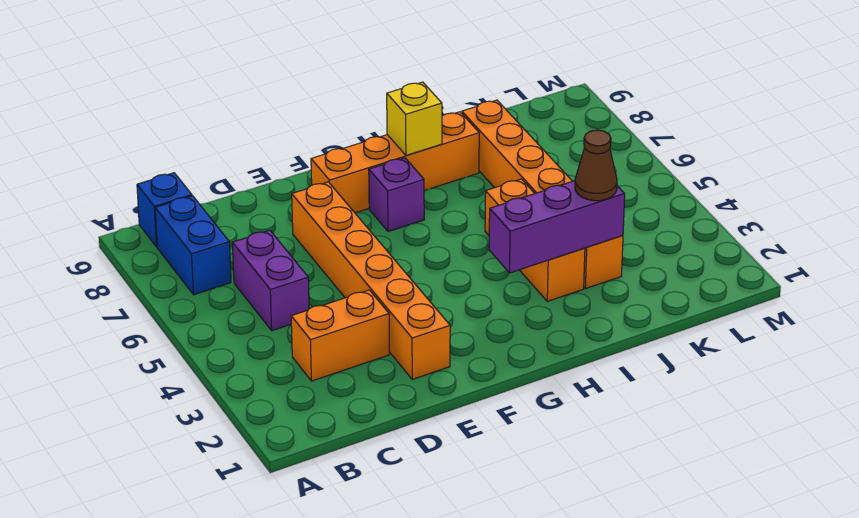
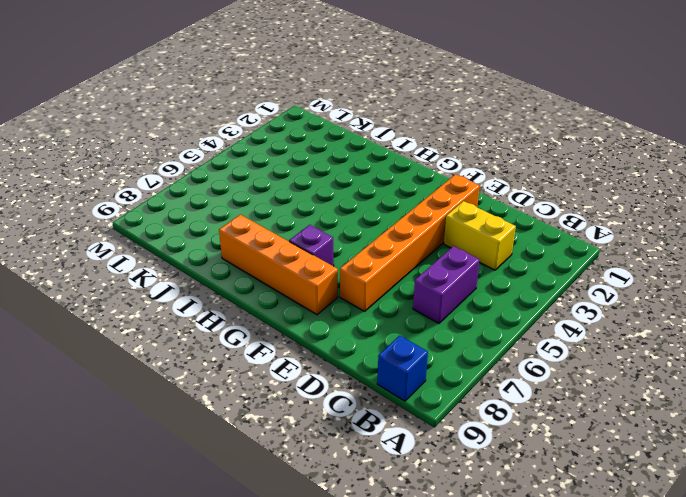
yellow brick C3:D3 level 1 -> orange brick C3:D3 level 1
none -> blue brick B7:B8 level 1
none -> orange brick I3:I5 level 1
none -> orange brick J3:J8 level 1

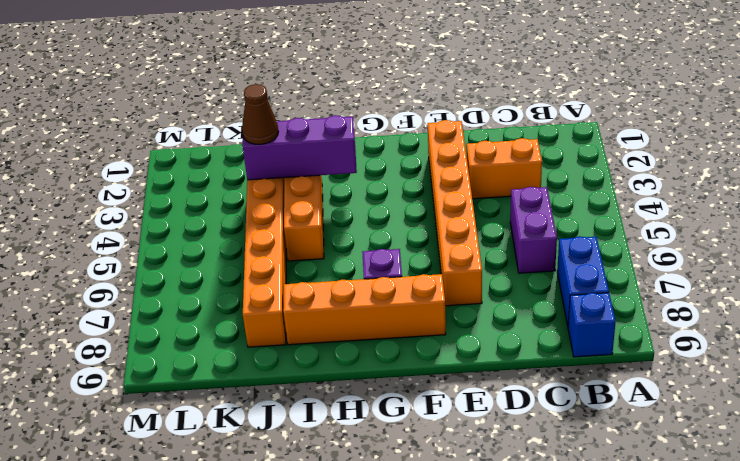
none -> yellow brick H8 level 2

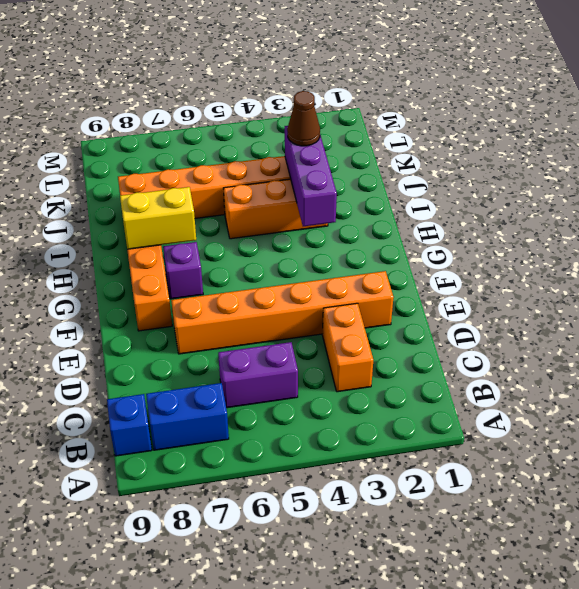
yellow brick H7:H8 level 2 -> yellow brick H8 level 2

